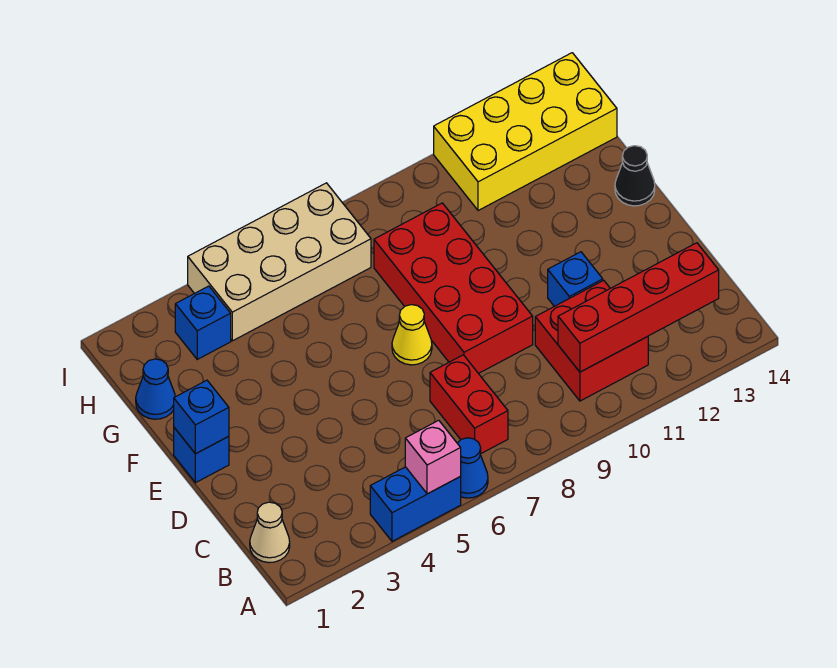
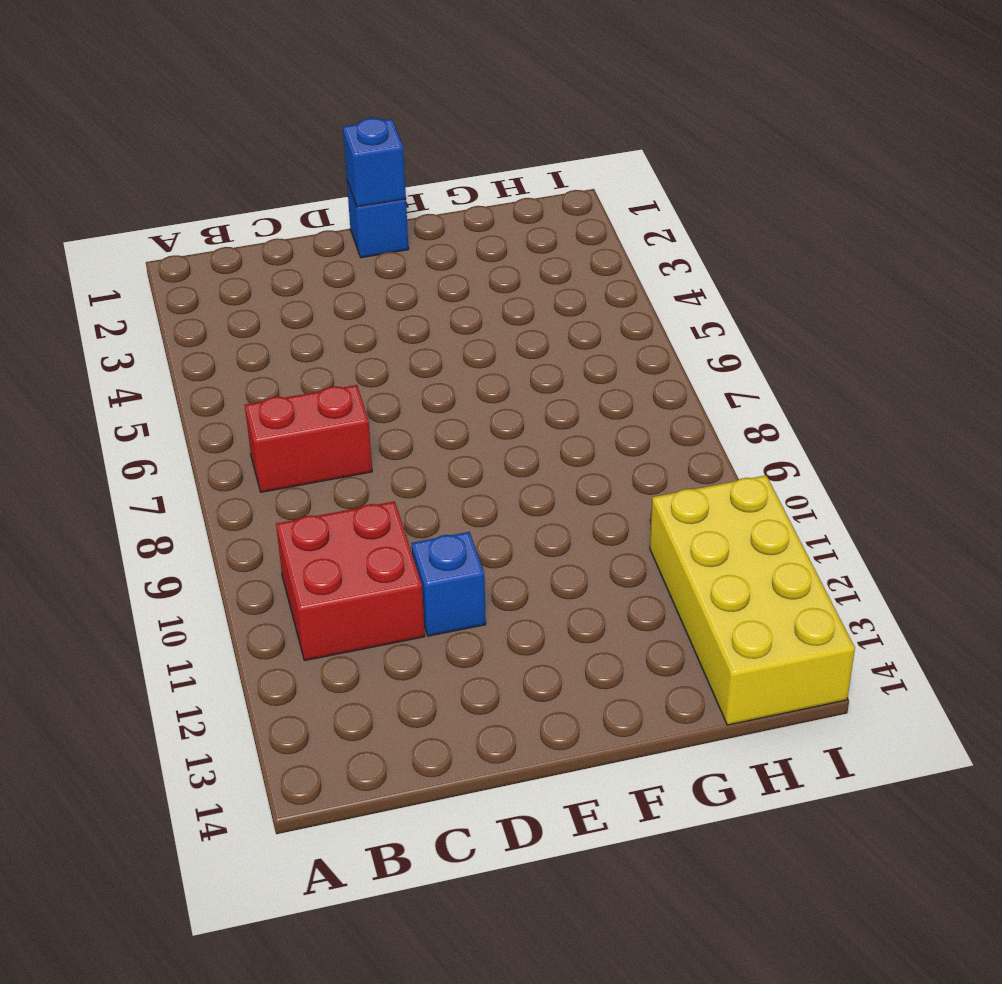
none -> blue brick A4:A5 level 1
none -> blue cone A6 level 1
none -> tan cone B1 level 1

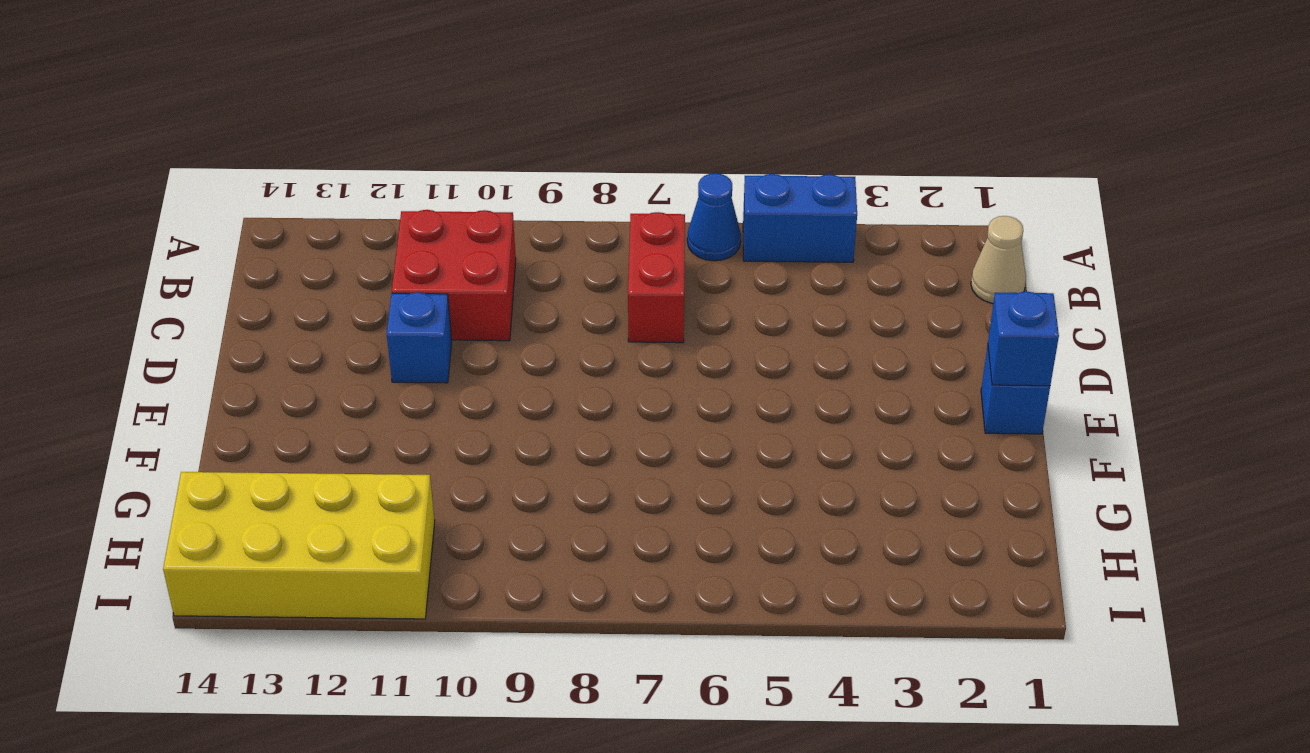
none -> red brick D8:G9 level 1
none -> yellow cone E7 level 1
none -> black cone F14 level 1

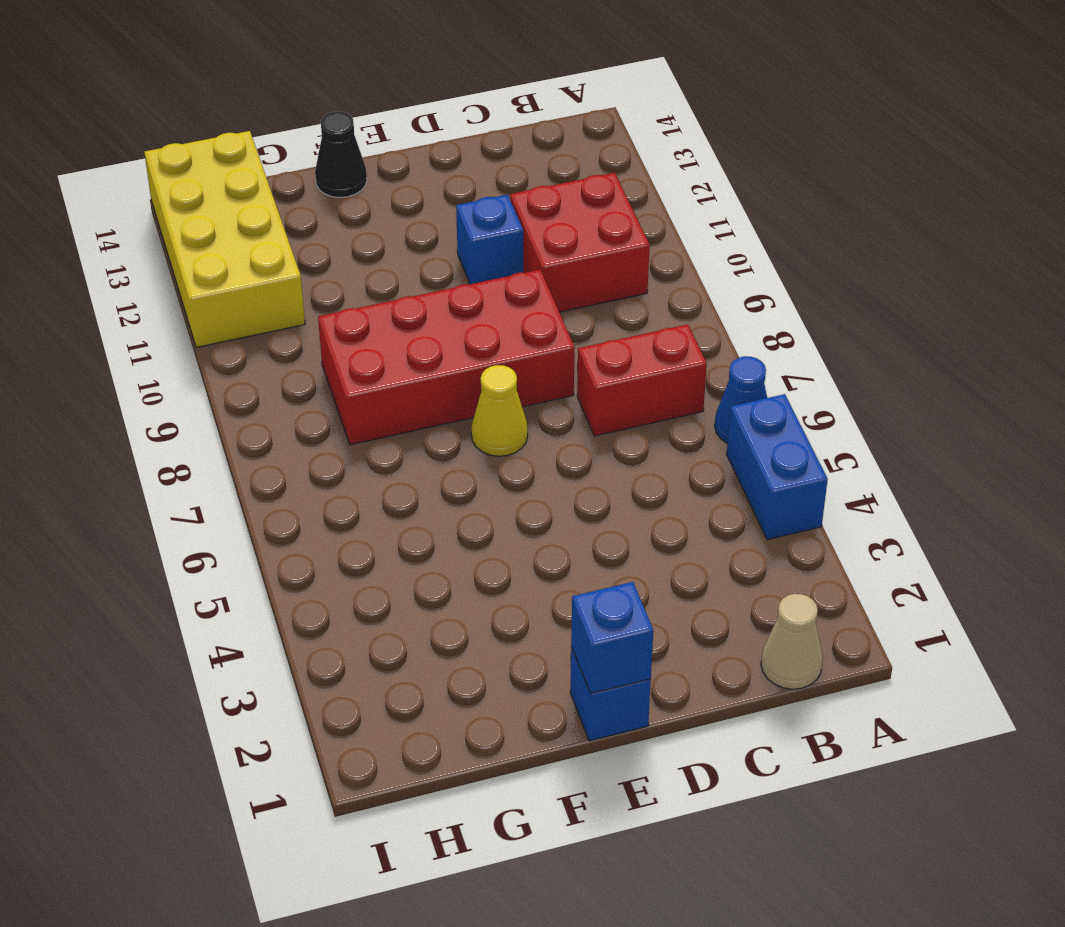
none -> blue cone G1 level 1
none -> blue brick H3 level 1
none -> tan brick H4:I7 level 1

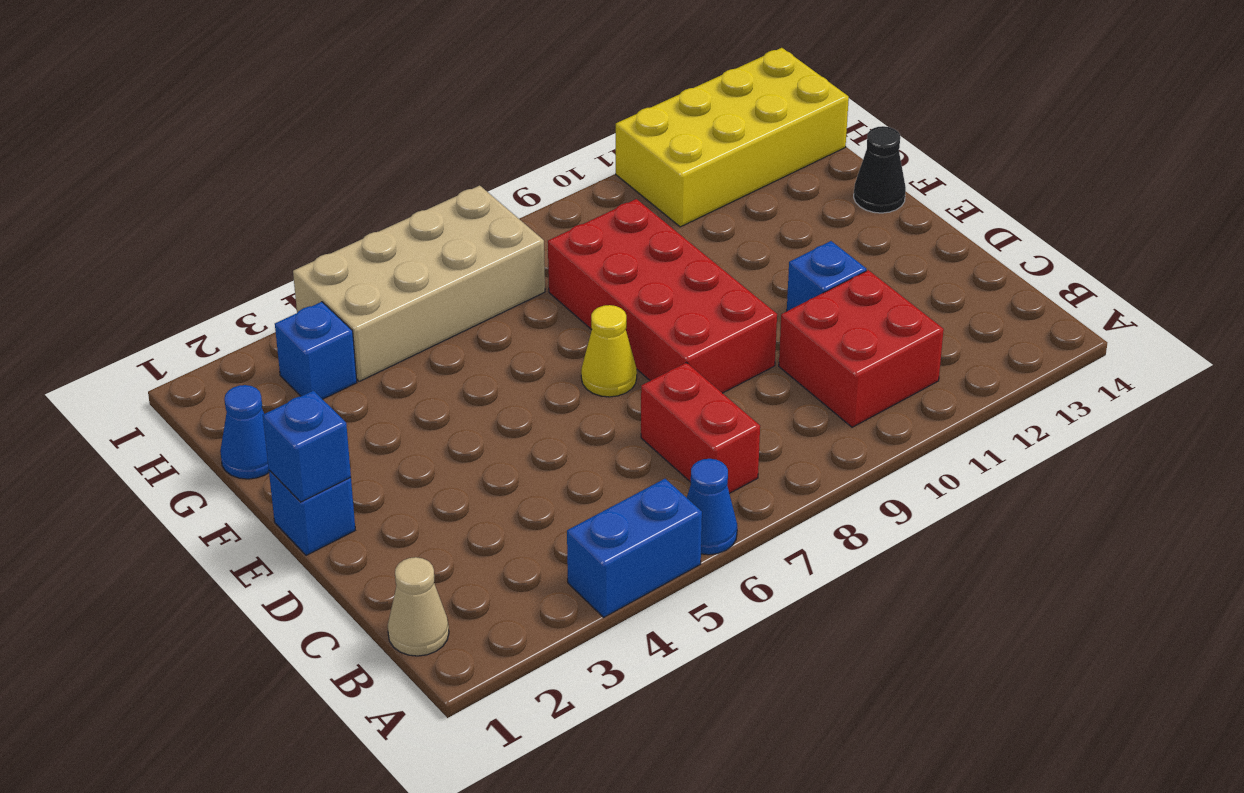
none -> pink brick A5 level 2
none -> red brick B10:B13 level 2

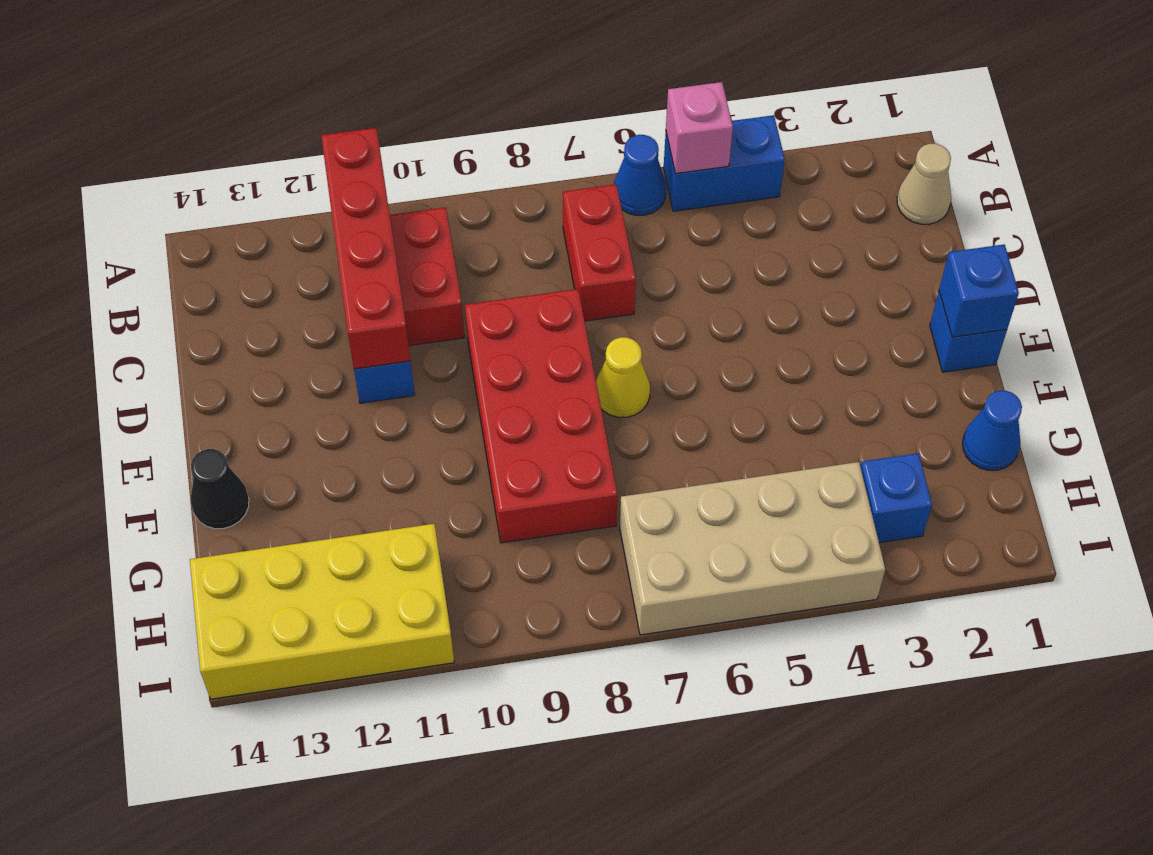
red brick A11:D11 level 2 -> red brick B10:B13 level 2

